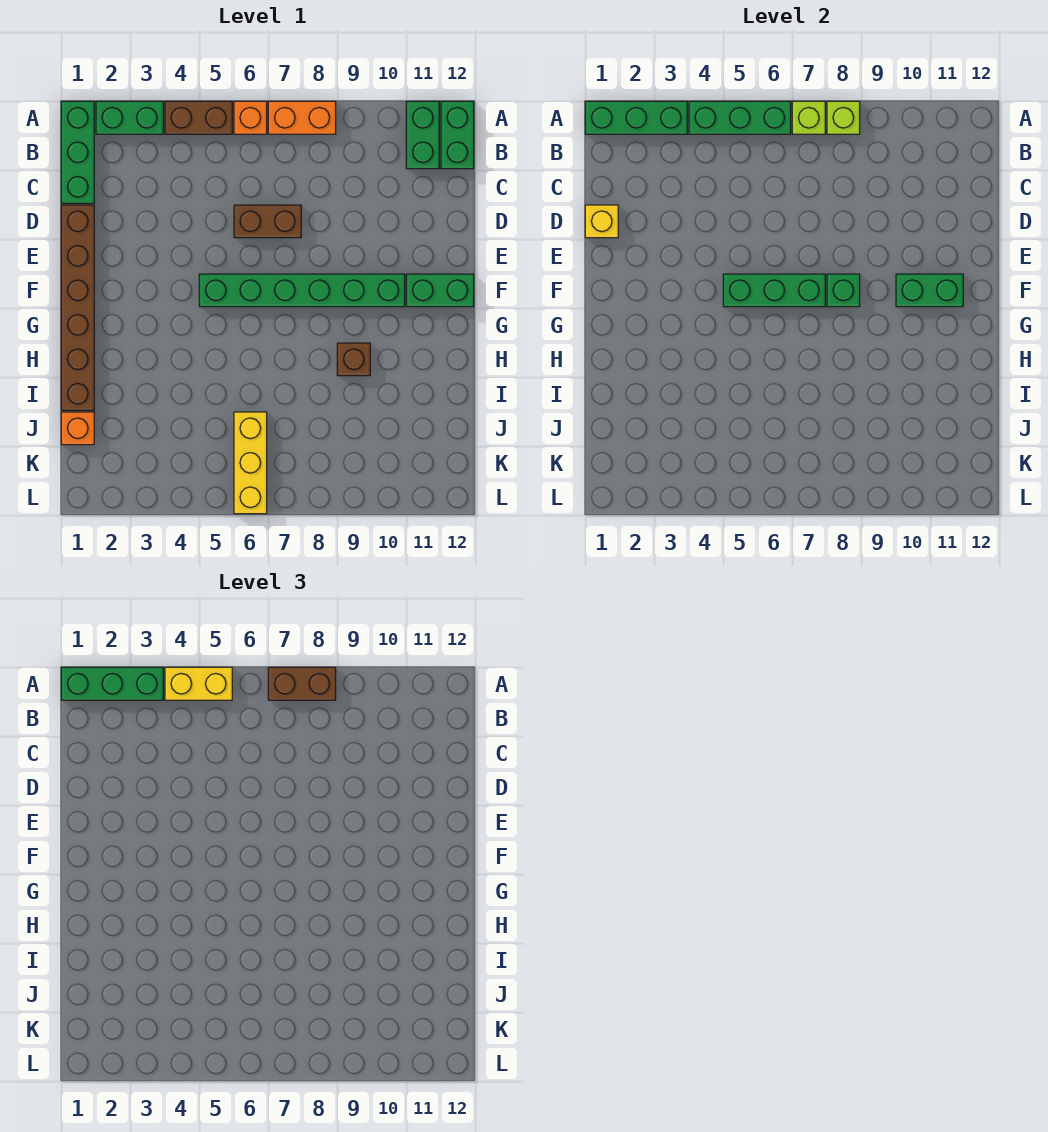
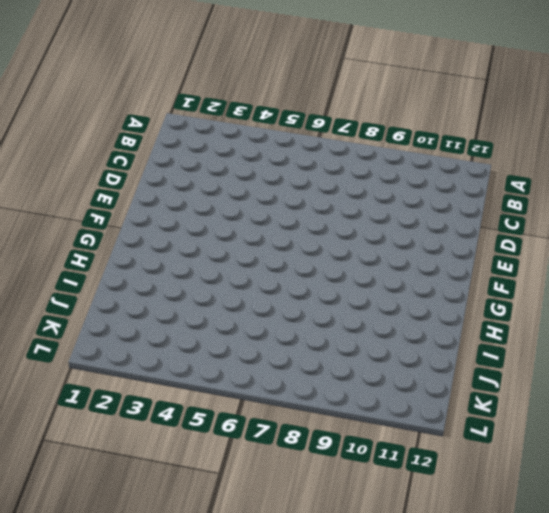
none -> green brick A1:C1 level 1
none -> green brick A2:A3 level 1
none -> brown brick A4:A5 level 1

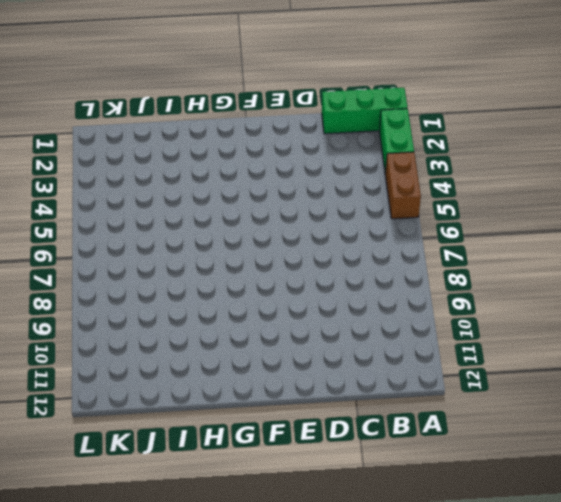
none -> orange brick A6 level 1
none -> orange brick A7:A8 level 1
none -> green brick A11:B11 level 1

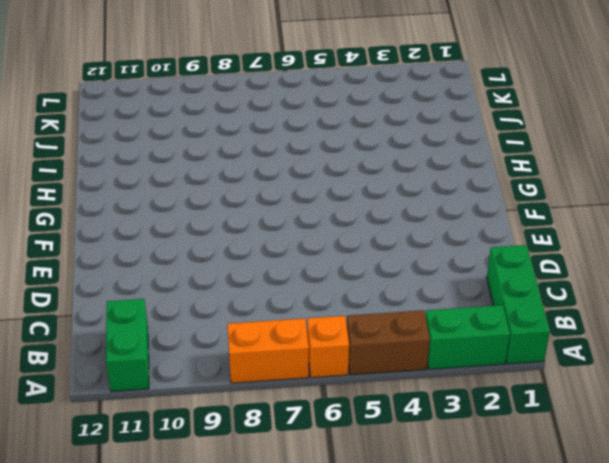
none -> green brick A12:B12 level 1
none -> brown brick D1:I1 level 1
none -> brown brick D6:D7 level 1

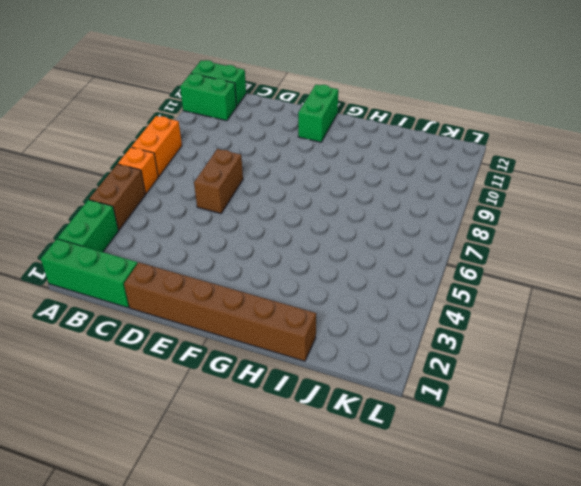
none -> green brick F5:F10 level 1
none -> brown brick H9 level 1
none -> orange brick J1 level 1

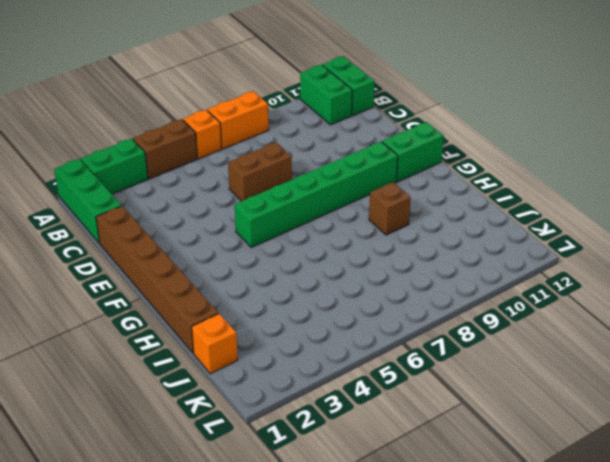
none -> yellow brick J6:L6 level 1
none -> green brick A1:A3 level 2
none -> green brick A4:A6 level 2

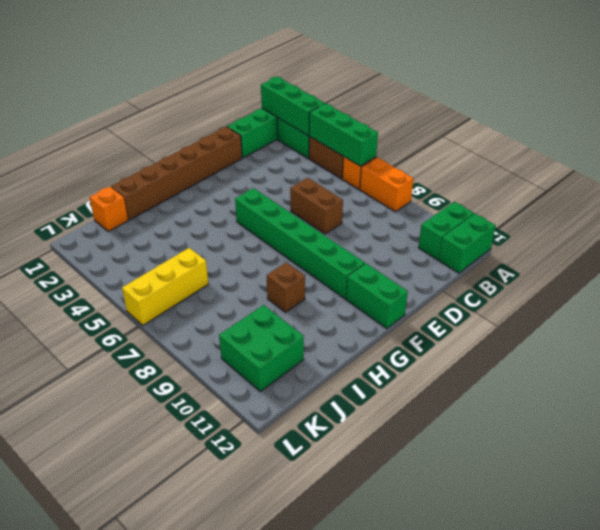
green brick J10:K11 level 1 -> none
none -> lime brick A7 level 2
none -> lime brick A8 level 2
none -> yellow brick D1 level 2

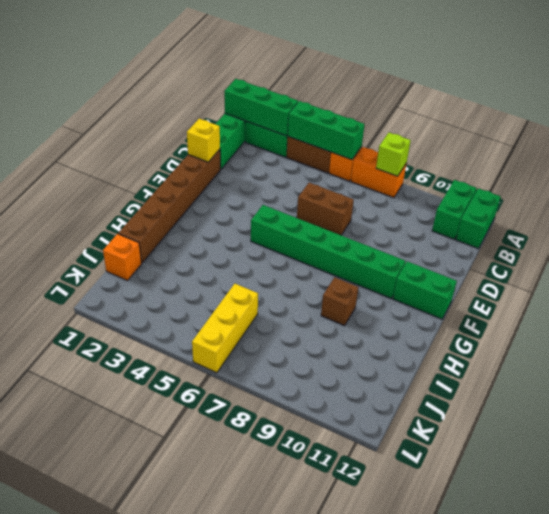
none -> lime brick A7 level 2
none -> green brick F5:F7 level 2
none -> green brick F8 level 2

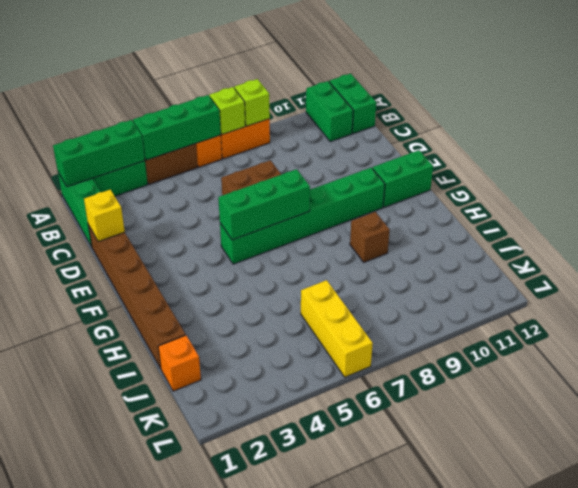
none -> green brick F8 level 2
none -> green brick F10:F11 level 2
none -> green brick A1:A3 level 3

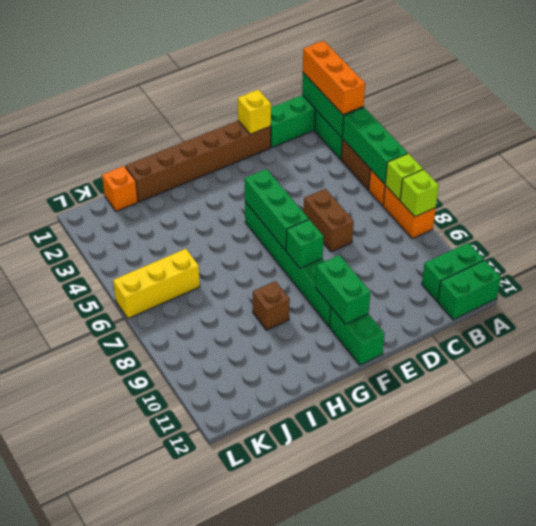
orange brick A1:A3 level 3 -> green brick A1:A3 level 3
none -> yellow brick A4:A5 level 3
none -> brown brick A7:A8 level 3

